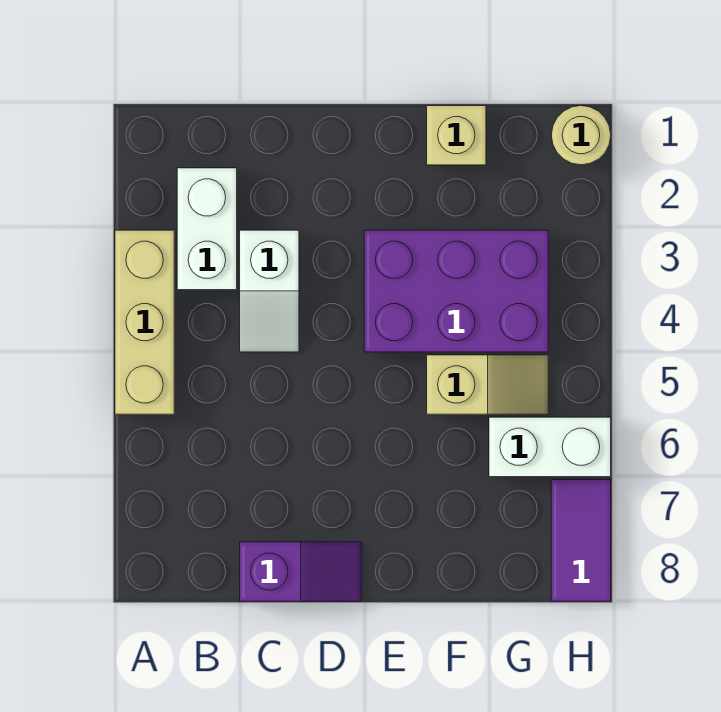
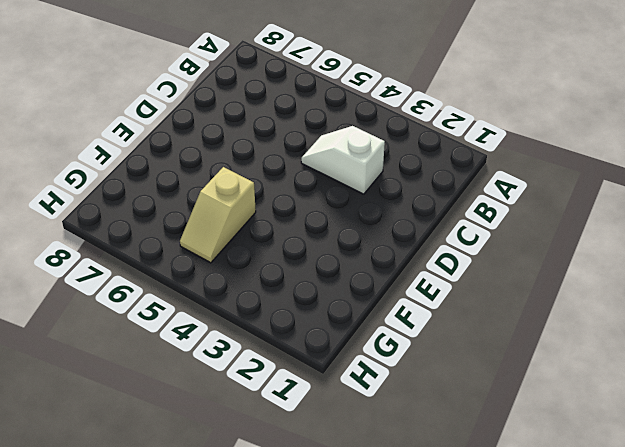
none -> tan brick A3:A5 level 1
none -> white brick B2:B3 level 1

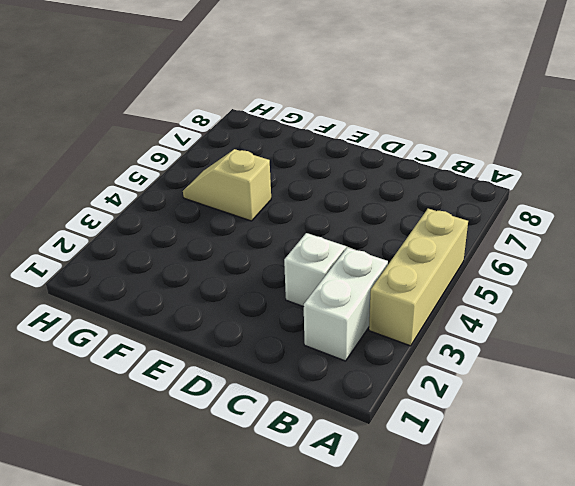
none -> purple slope C8:D8 level 1 top C
none -> purple brick E3:G4 level 1

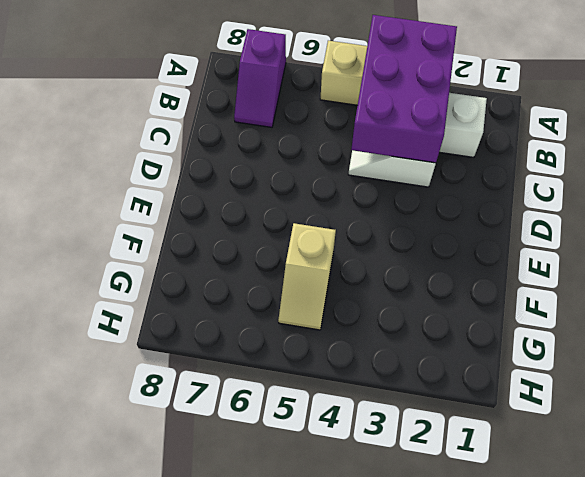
purple brick A3:C4 level 2 -> purple brick E3:G4 level 1
purple slope A7:B7 level 1 top A -> purple slope C8:D8 level 1 top C
none -> tan brick F1 level 1
none -> white brick G6:H6 level 1

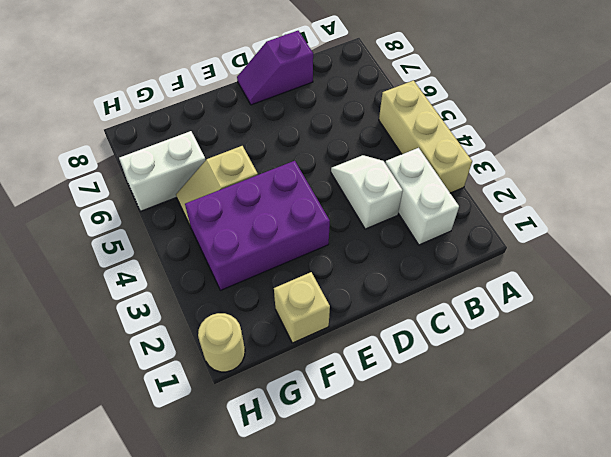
none -> purple tile H7:H8 level 1

